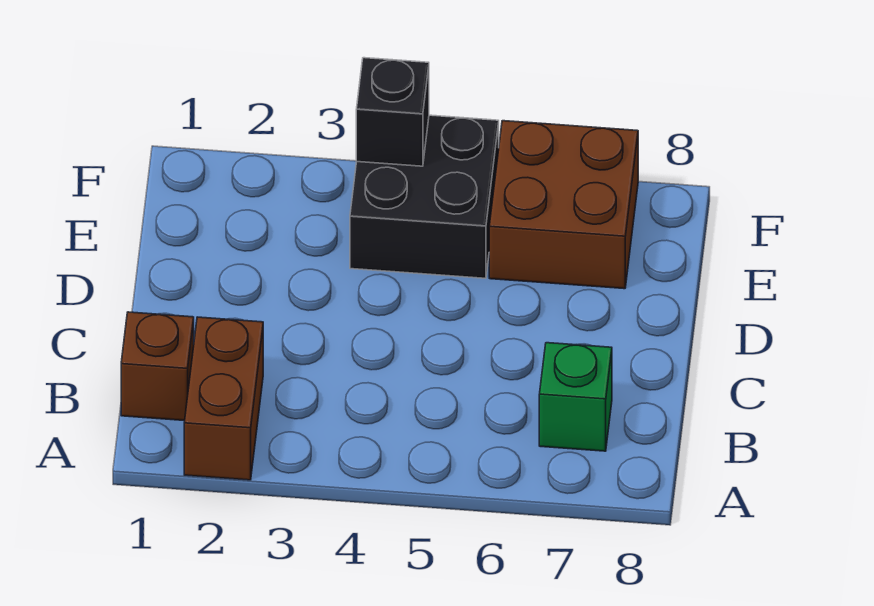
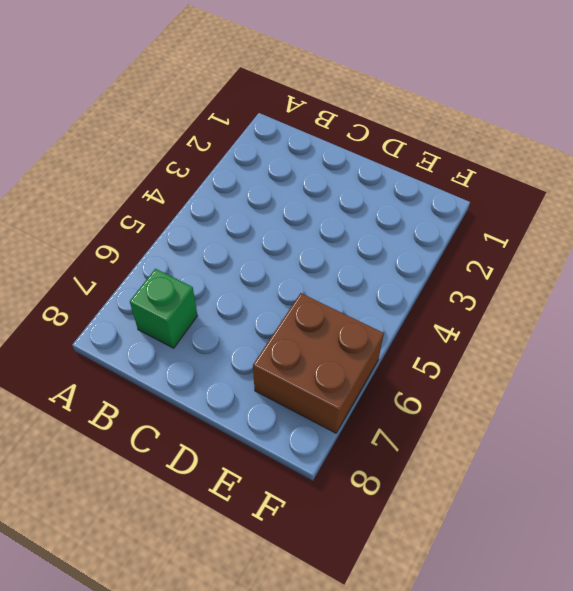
none -> brown brick A2:B2 level 1
none -> brown brick B1 level 1

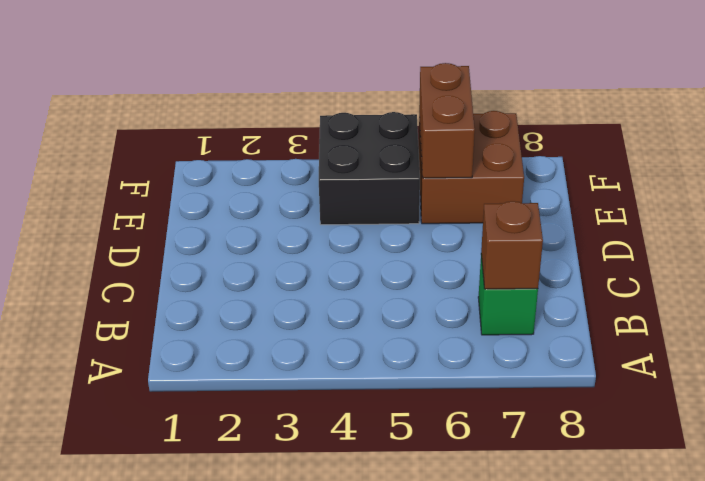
brown brick B7 level 2 -> brown brick B1 level 1
brown brick E6:F6 level 2 -> brown brick A2:B2 level 1
none -> black brick F4 level 2

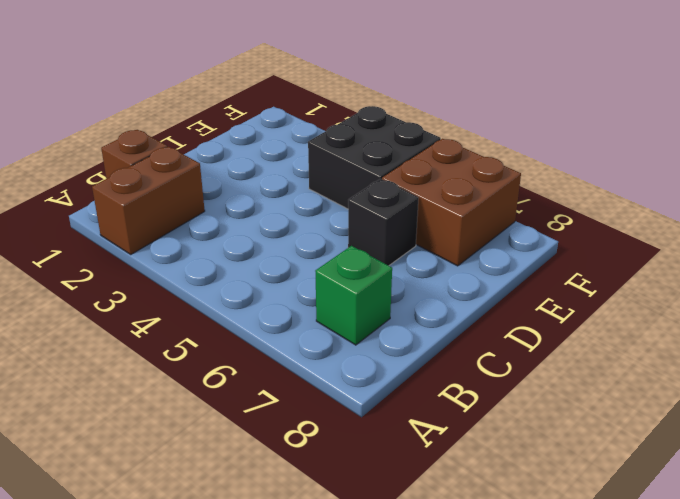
black brick D6 level 1 -> black brick F4 level 2

